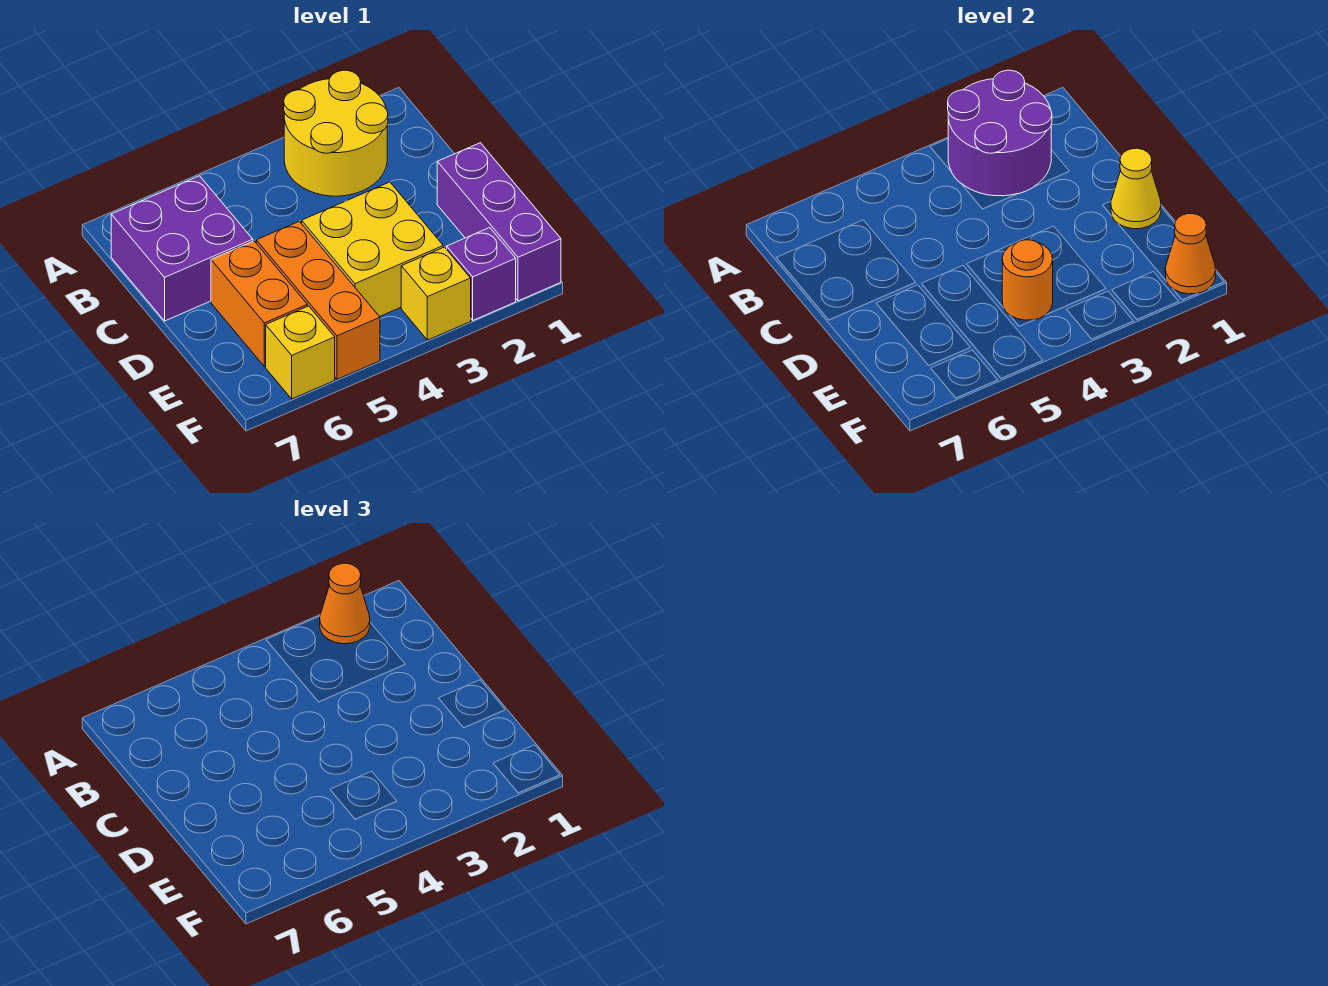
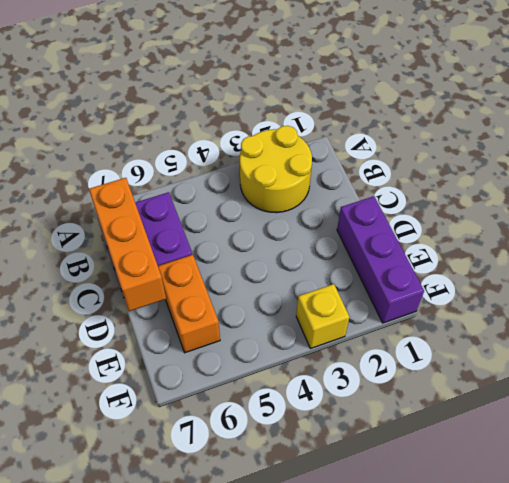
orange brick B7:D7 level 2 -> orange brick D5:F5 level 1
none -> yellow brick D3:E4 level 1
none -> purple brick F2 level 1
none -> yellow brick F6 level 1

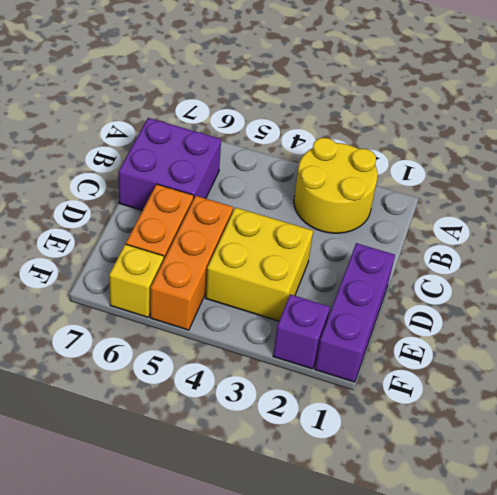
none -> yellow brick F3 level 1
none -> purple round brick A2:B3 level 2
none -> yellow cone D1 level 2

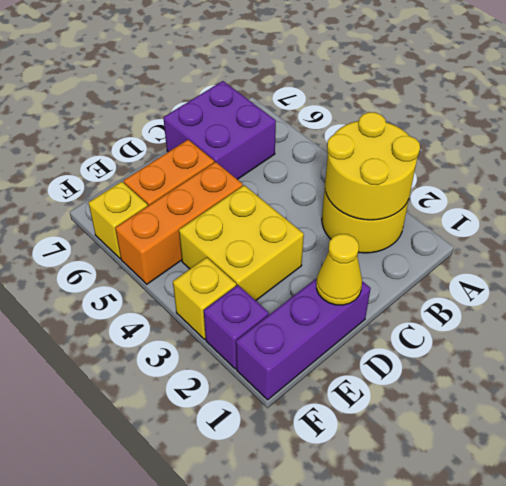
yellow round brick A2:B3 level 2 -> purple round brick A2:B3 level 2
none -> orange round brick E4 level 2
none -> orange cone F1 level 2
none -> orange cone A2 level 3

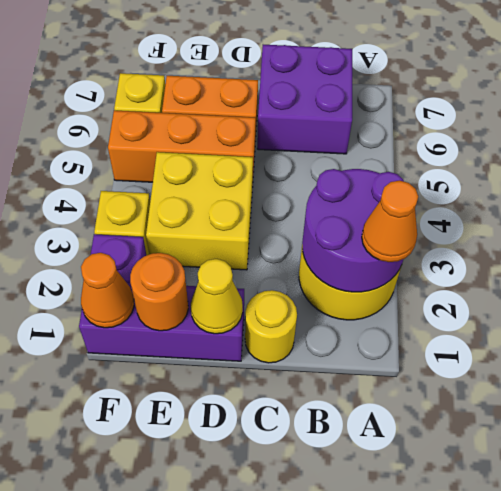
yellow round brick C1 level 1 -> none
orange round brick E1 level 2 -> orange round brick E4 level 2

